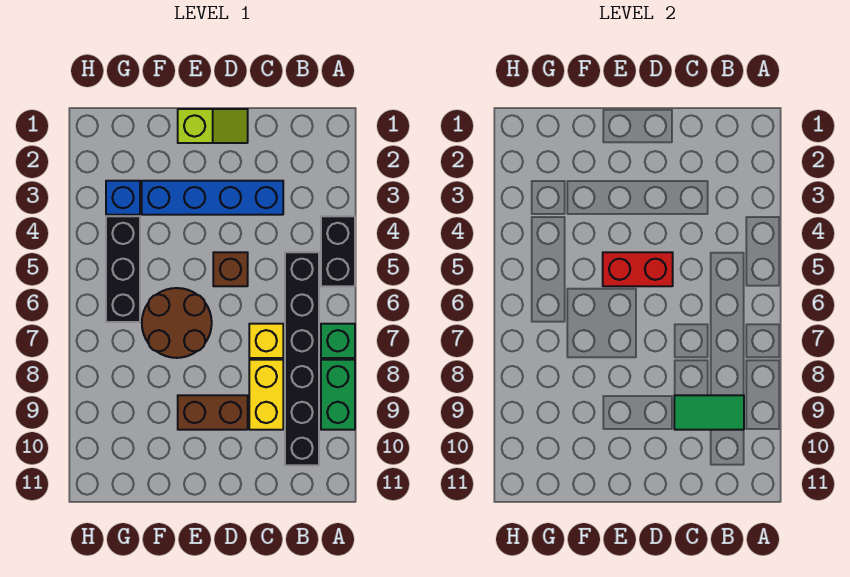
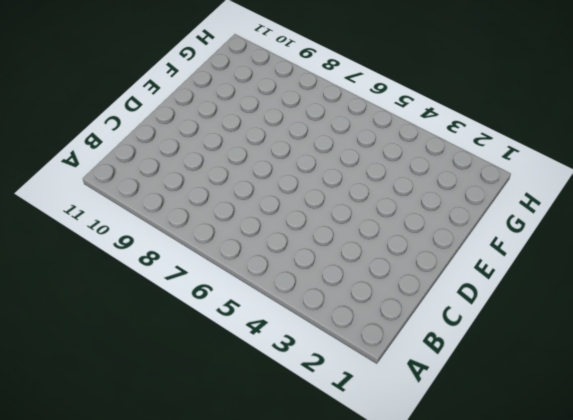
none -> black brick A4:A5 level 1
none -> green brick A7 level 1
none -> green brick A8:A9 level 1

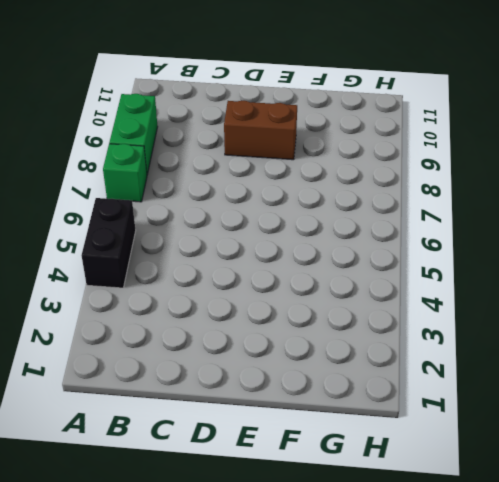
none -> black brick B5:B10 level 1
none -> blue brick C3:F3 level 1
none -> yellow brick C7 level 1

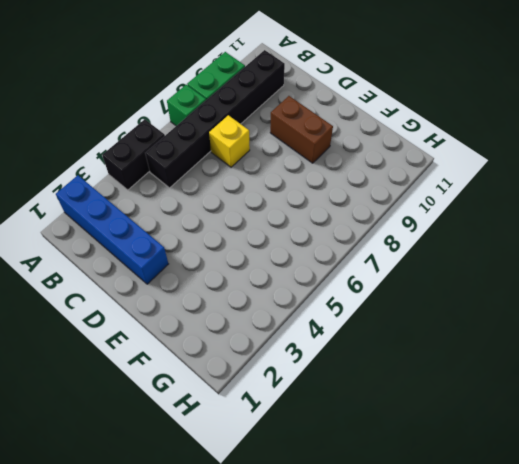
blue brick A2:D2 level 1 -> blue brick C3:F3 level 1
none -> yellow brick C8:C9 level 1
none -> lime slope D1:E1 level 1 top E
none -> brown brick D5 level 1

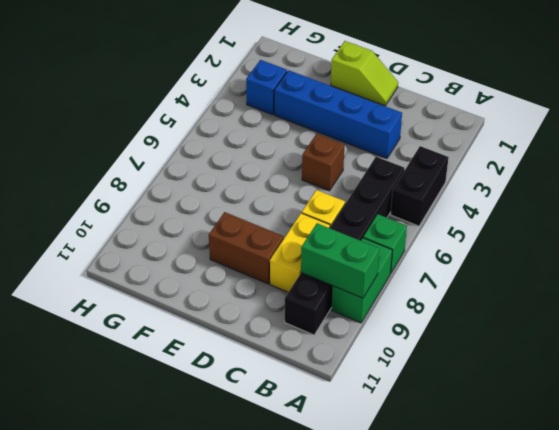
green brick A9:B9 level 2 -> green tile B9:C9 level 2
none -> brown round brick E6:F7 level 1
none -> black brick G4:G6 level 1
none -> red brick D5:E5 level 2

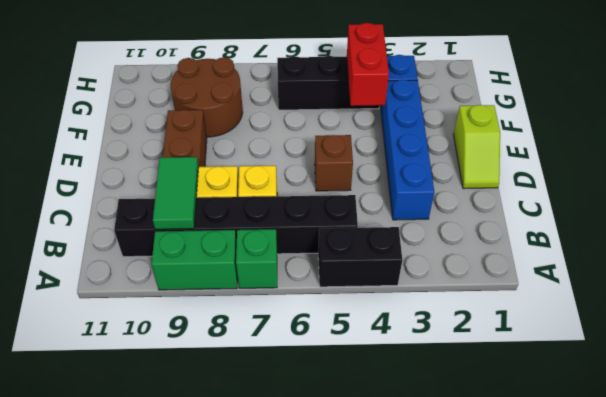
red brick F4:G4 level 2 -> red brick D5:E5 level 2
brown round brick F8:G9 level 1 -> brown round brick E6:F7 level 1

